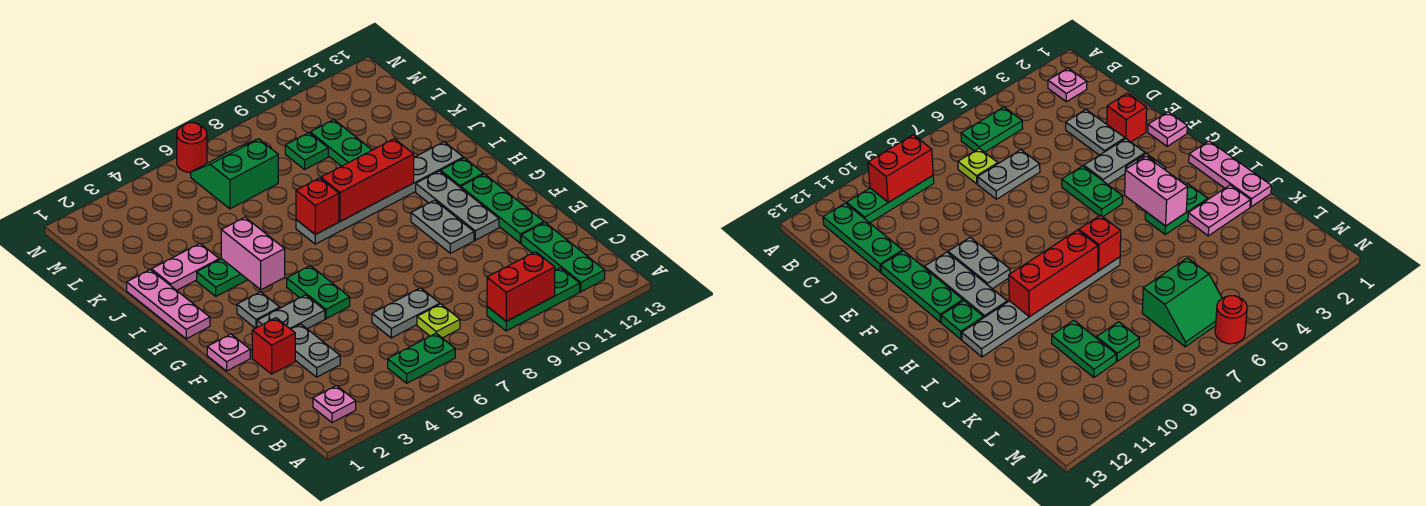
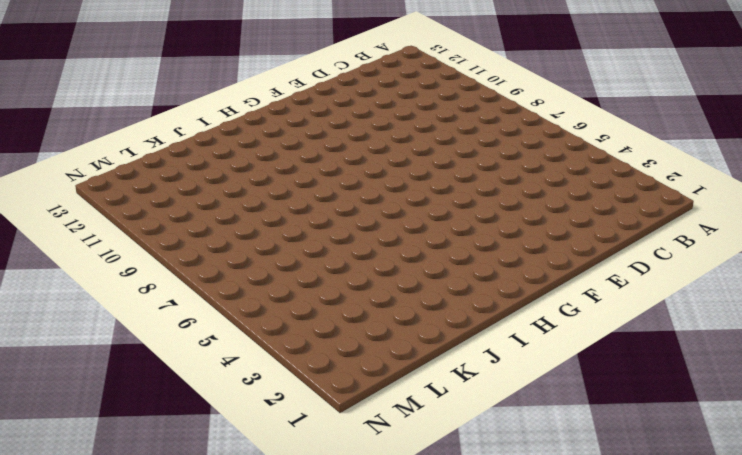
none -> pink plate B2 level 1
none -> green plate B5:B6 level 1
none -> green plate B9:B11 level 1

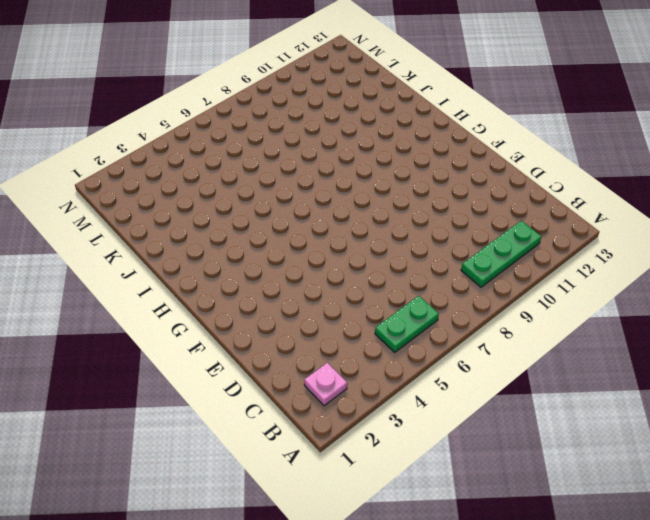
none -> green plate B12:D12 level 1
none -> lime plate C7 level 1
none -> grey plate D3:E3 level 1

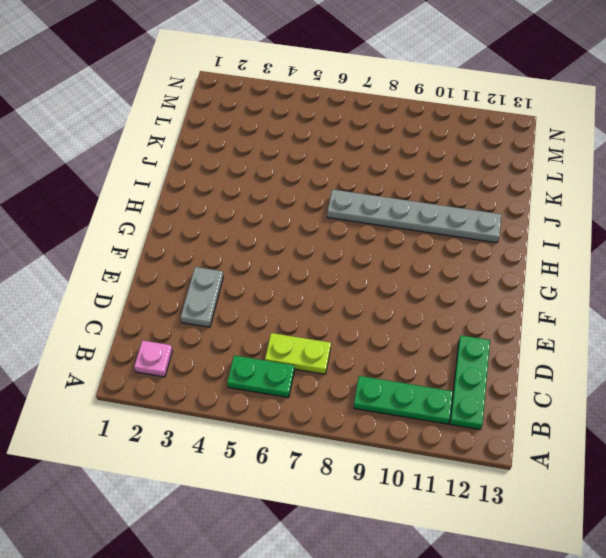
lime plate C6:C7 level 1 -> lime plate C7 level 1
none -> grey plate D6:D7 level 1
none -> red brick E2 level 1
none -> green plate E12:G12 level 1

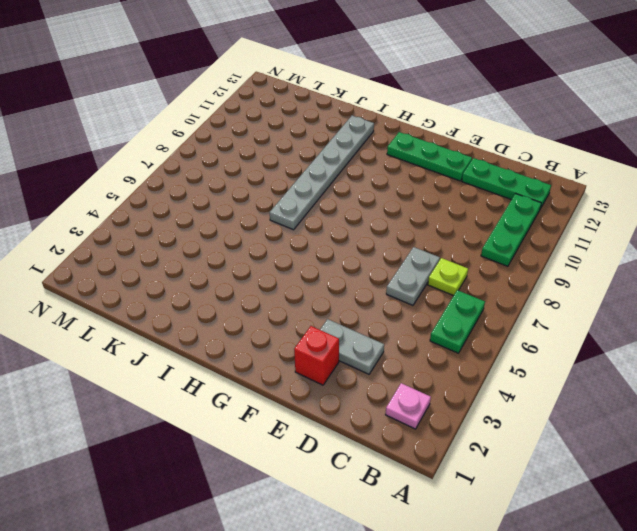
none -> pink plate F1 level 1
none -> grey plate F3:F4 level 1
none -> green plate F5:G5 level 1

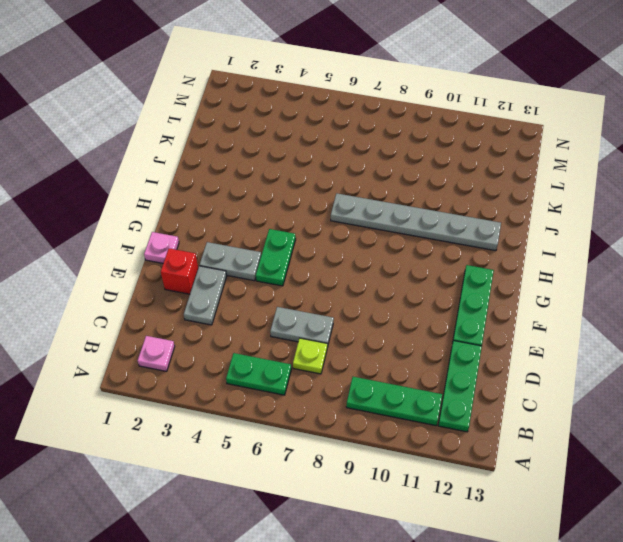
none -> grey plate F10:G10 level 1
none -> grey plate F11:H11 level 1
none -> grey plate G3 level 1

